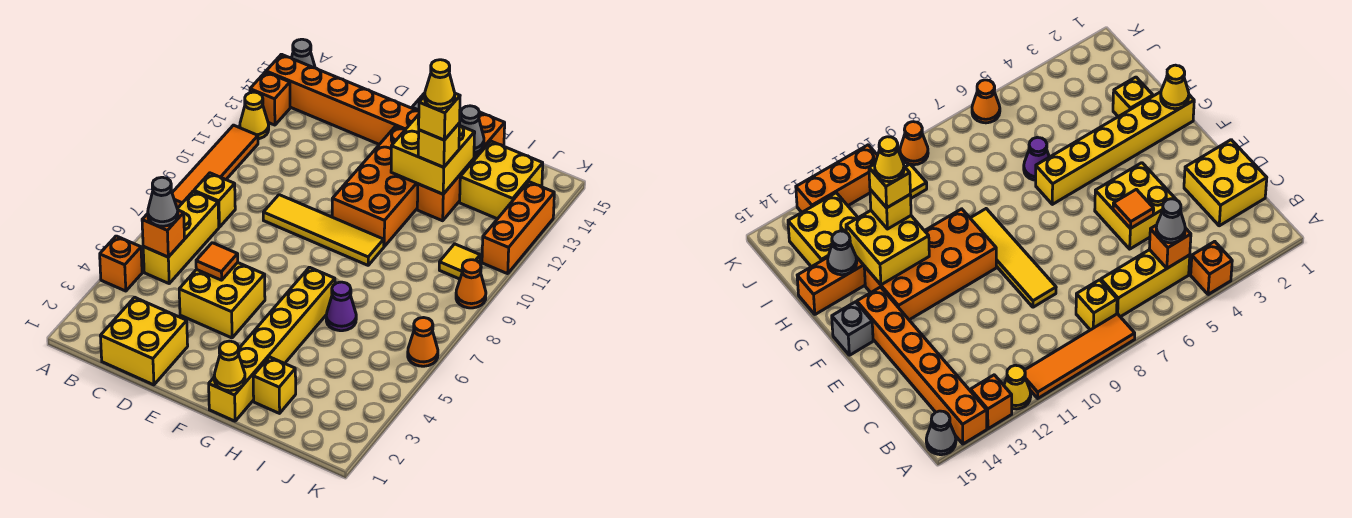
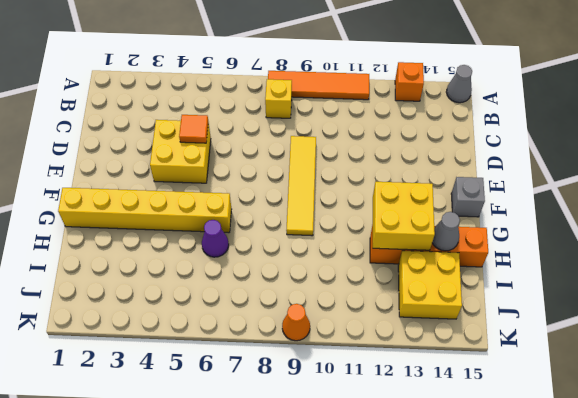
none -> orange brick A4 level 1
none -> yellow cone A12 level 1
none -> orange brick A14:F14 level 1
none -> yellow brick B5:B7 level 1

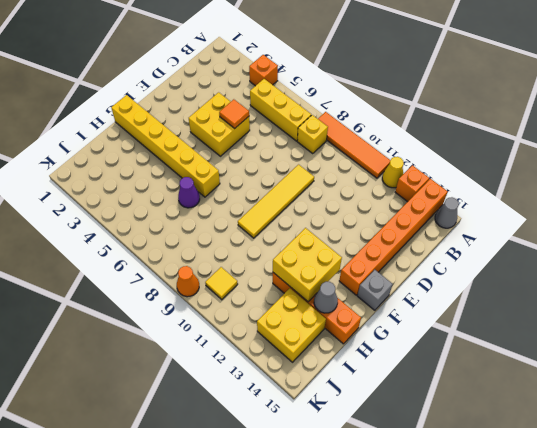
none -> yellow brick C1:D2 level 1
none -> orange brick F10:G13 level 1
none -> yellow brick H2 level 1
none -> orange cone K6 level 1

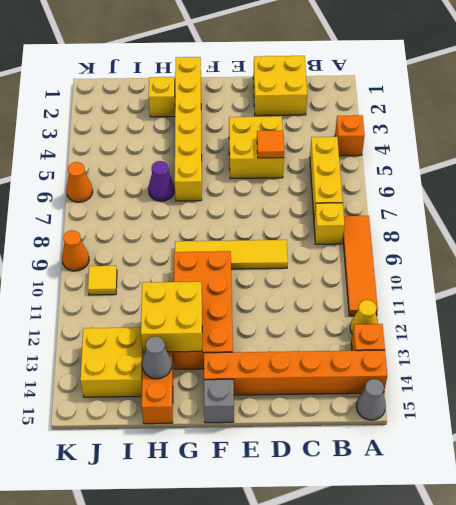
none -> orange brick K11:K13 level 1
none -> orange brick B5 level 2
none -> yellow cone G1 level 2
none -> grey cone B5 level 3

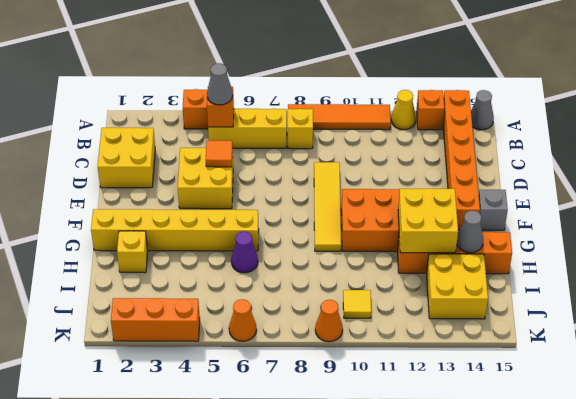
orange brick K2:K4 level 1 -> orange brick K11:K13 level 1
none -> yellow cone G1 level 2
none -> yellow brick H12 level 3
none -> yellow brick H12 level 4
none -> yellow cone H12 level 5

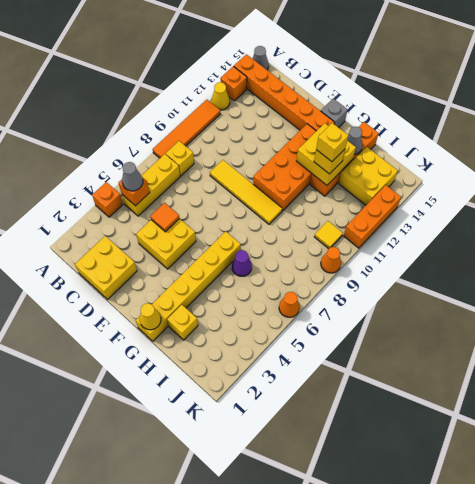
none -> yellow cone H12 level 5

